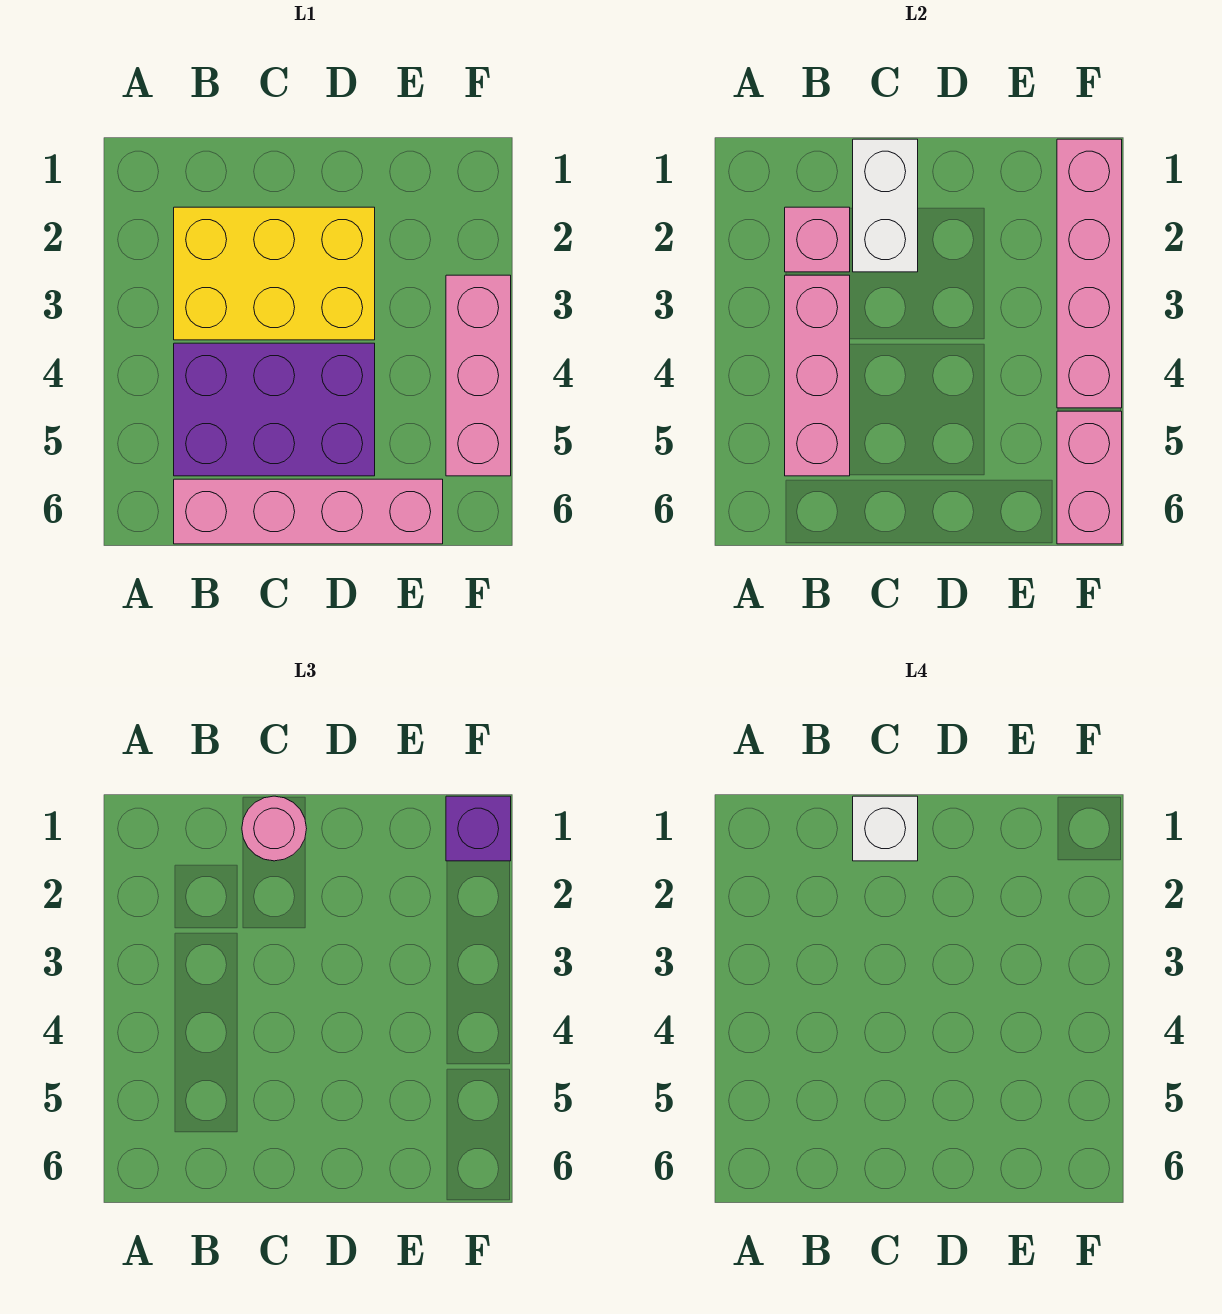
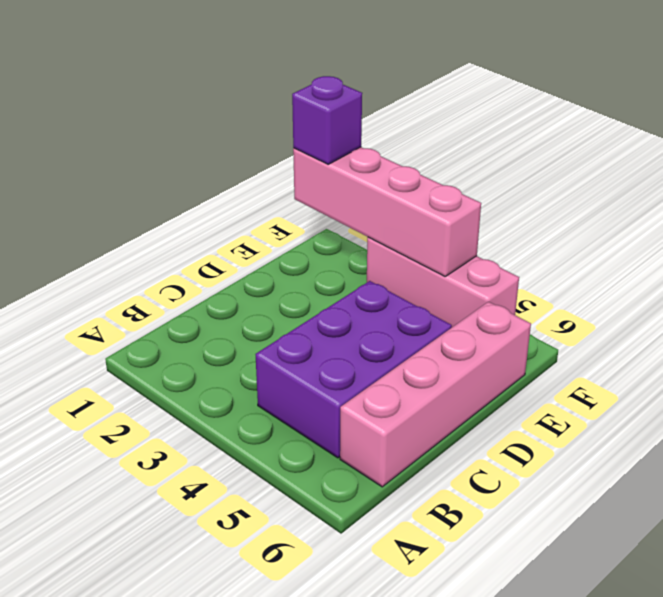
none -> yellow brick B2:D3 level 1
none -> pink brick B2 level 2
none -> pink brick B3:B5 level 2

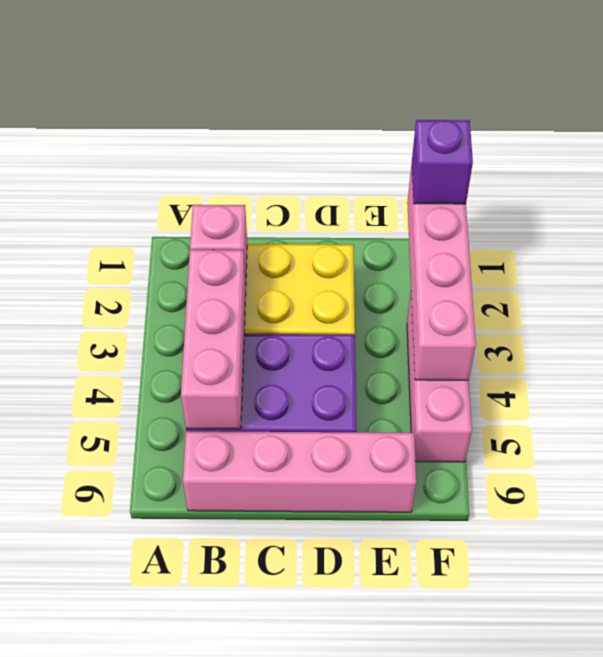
none -> white brick C1:C2 level 2
none -> pink brick F5:F6 level 2
none -> pink round brick C1 level 3

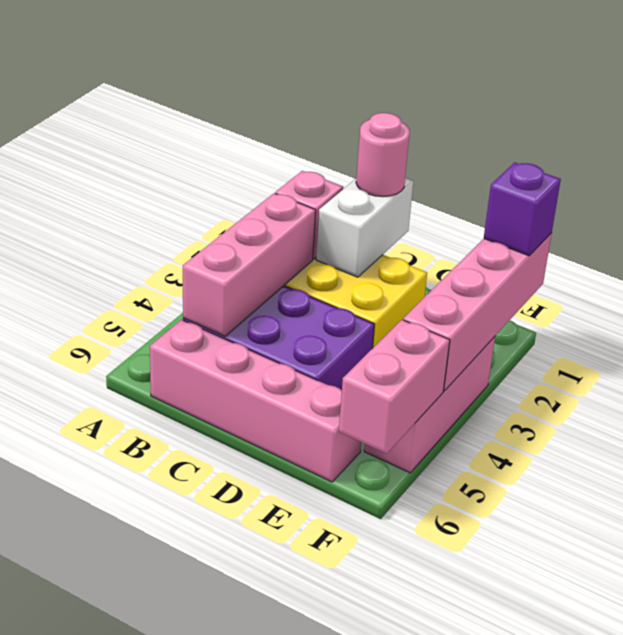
none -> white brick C1 level 4

